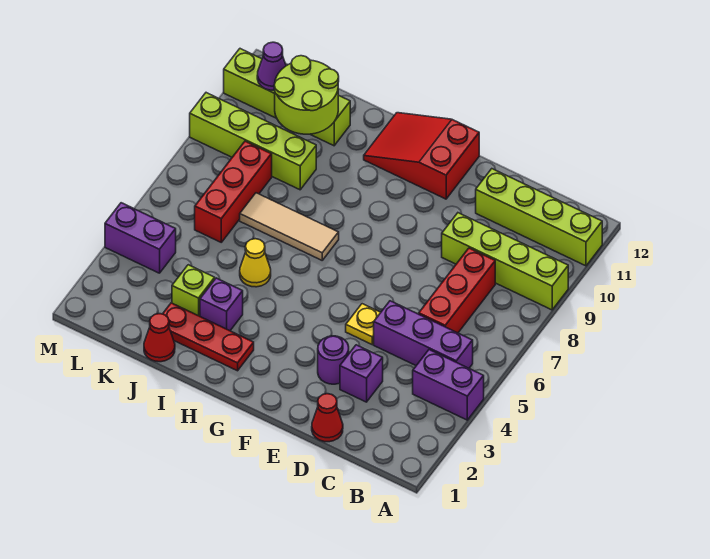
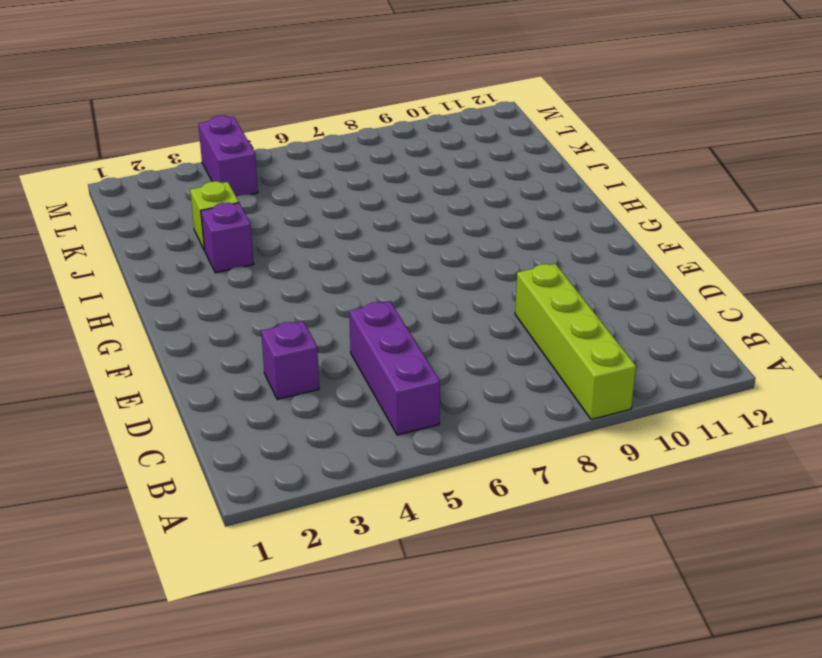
none -> purple brick A4:B4 level 1
none -> lime brick A11:D11 level 1
none -> red brick C6:C8 level 1

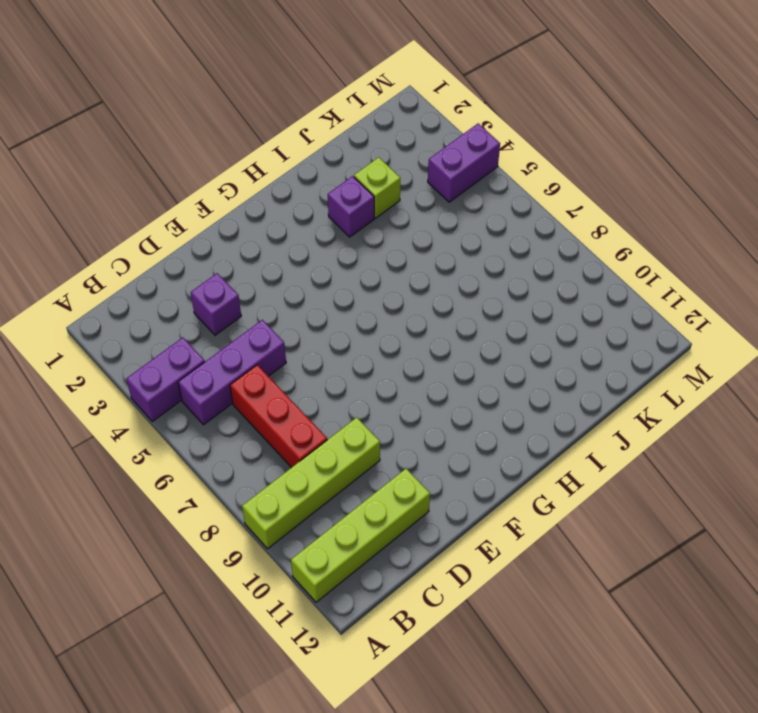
none -> red cone D1 level 1
none -> purple round brick E3 level 1
none -> yellow plate E5 level 1

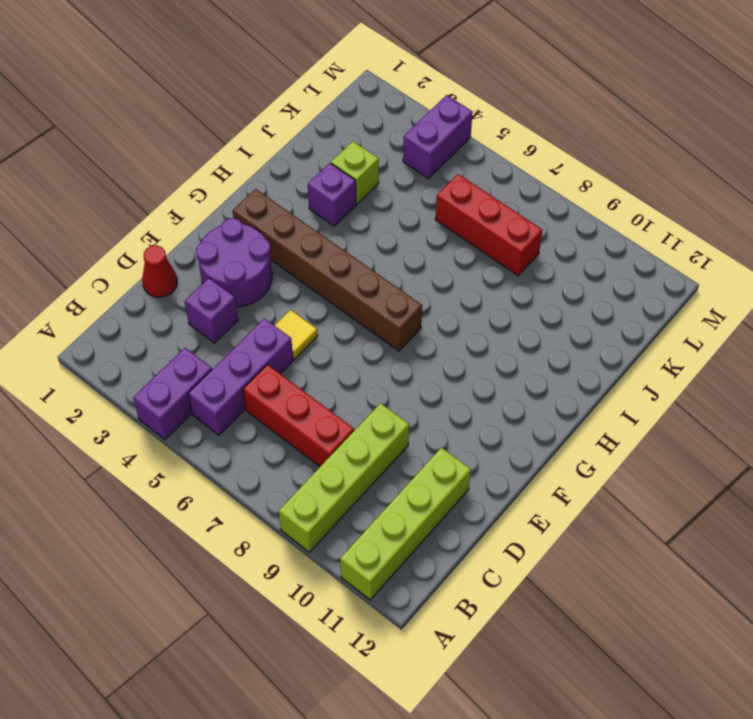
purple round brick E2:F3 level 1 -> purple round brick E3 level 1
yellow tile E5 level 1 -> yellow plate E5 level 1
brown brick G2:G7 level 1 -> none
none -> red slope F11:H12 level 1 top F
none -> red plate H2:J2 level 1
none -> tan tile H7:J7 level 1

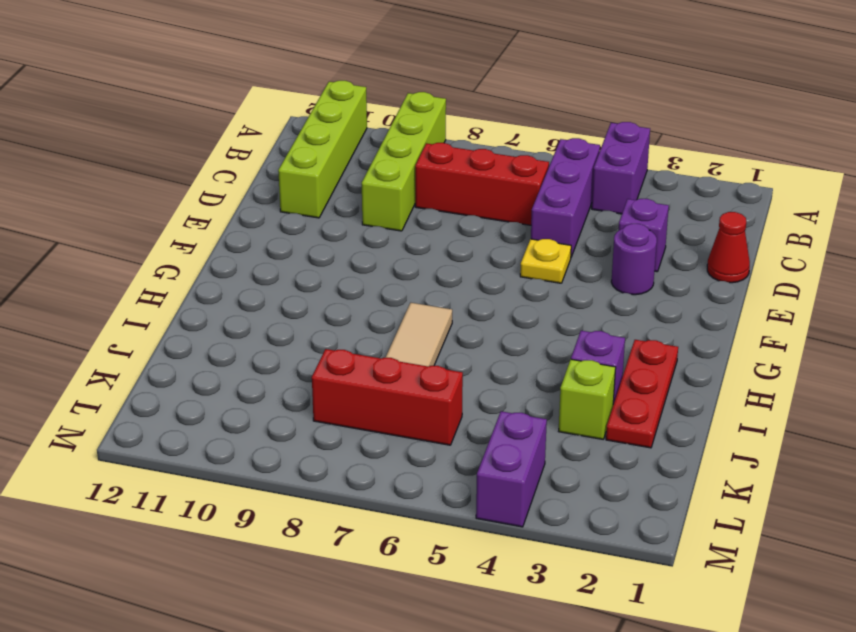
none -> red slope F11:H12 level 1 top F
none -> yellow cone I5 level 1
none -> red cone J1 level 1

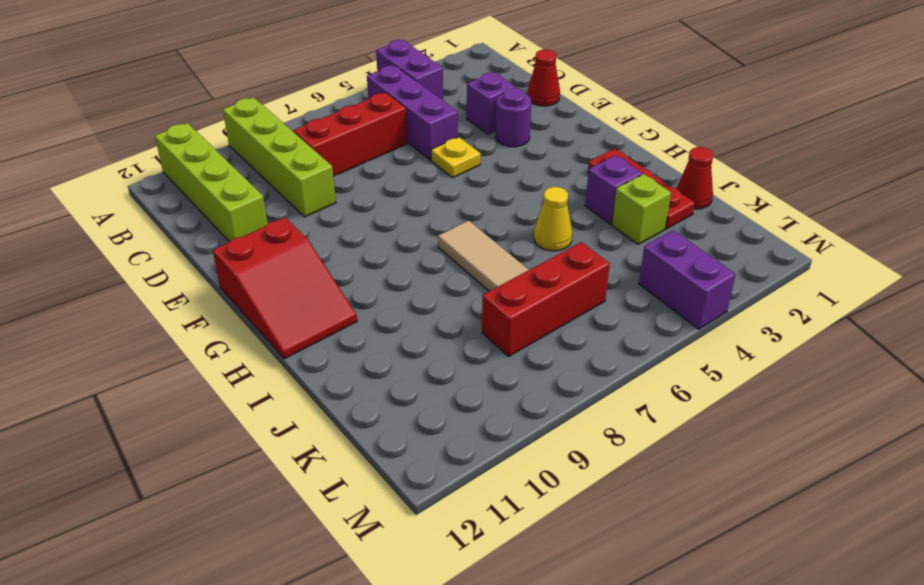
none -> lime brick J9:M9 level 1
none -> lime brick J11:M11 level 1
none -> lime round brick J10:K11 level 2

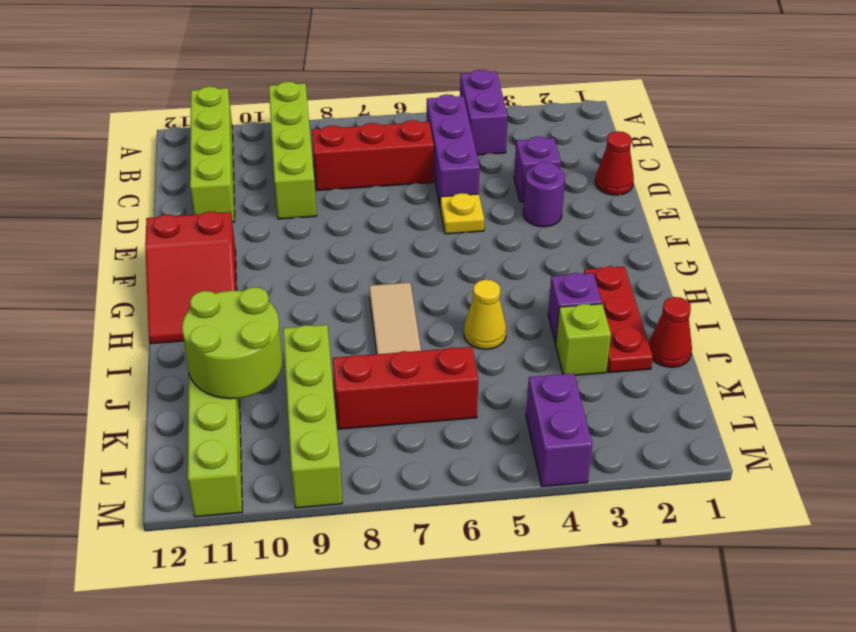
none -> purple cone L11 level 2

